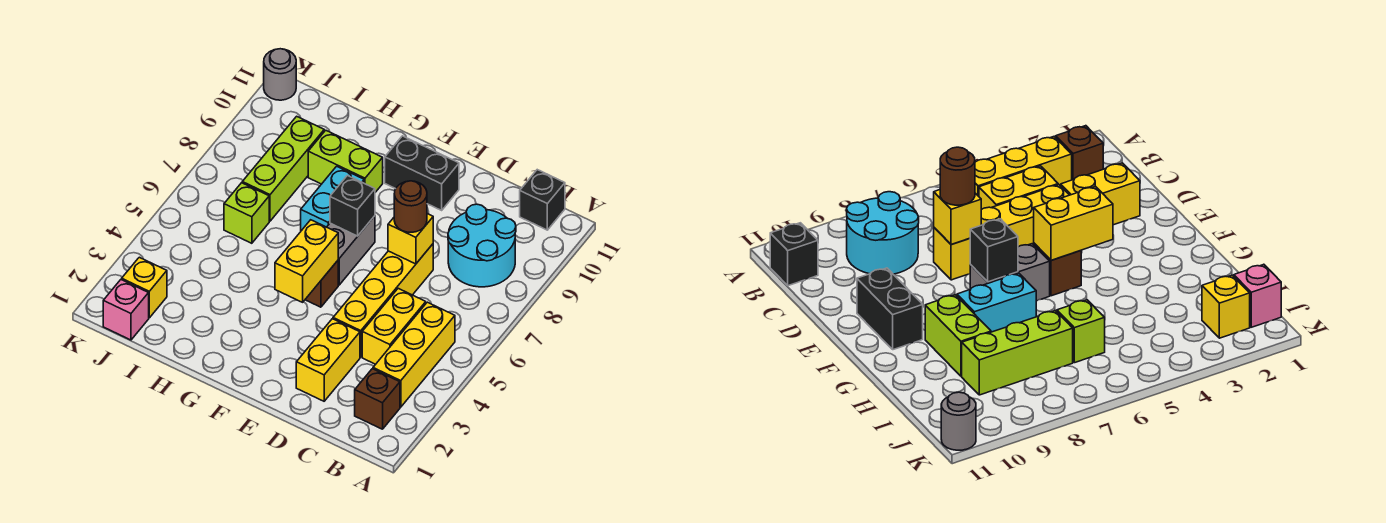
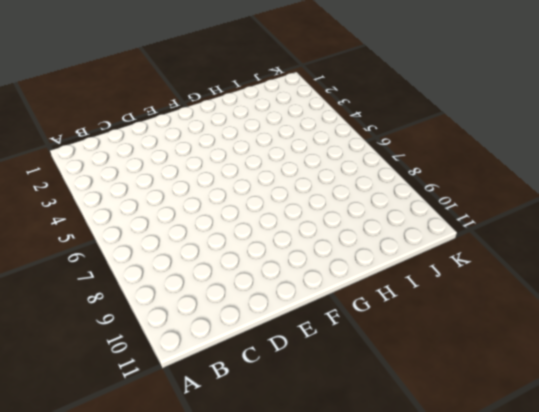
none -> brown brick B2 level 1
none -> yellow brick B3:B5 level 1
none -> cyan round brick B8:C9 level 1

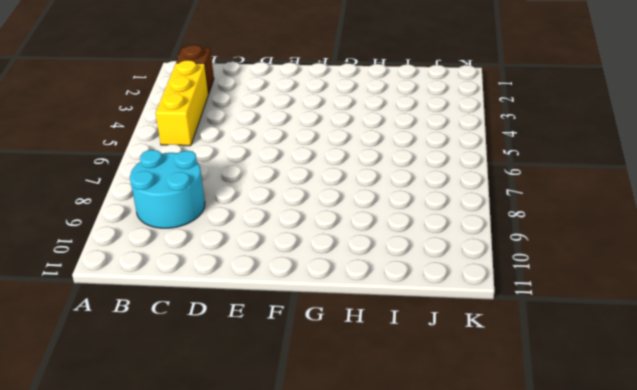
none -> black brick B11 level 1
none -> yellow brick C4:C5 level 1
none -> yellow brick D2:D3 level 1

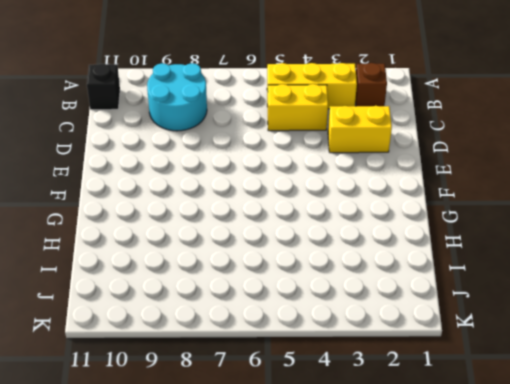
none -> yellow brick D4:D7 level 1
none -> black brick E10:F10 level 1
none -> brown brick F5 level 1

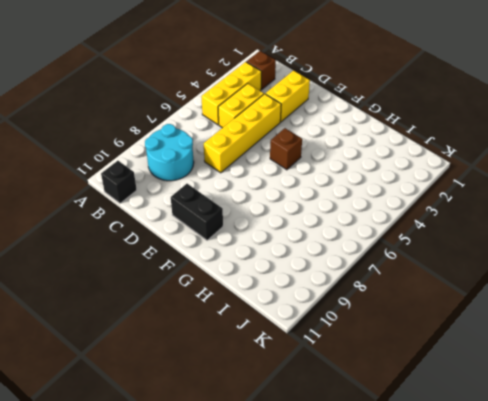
none -> grey brick F6:F7 level 1
none -> cyan brick G7:G8 level 1
none -> lime brick G9:H9 level 1

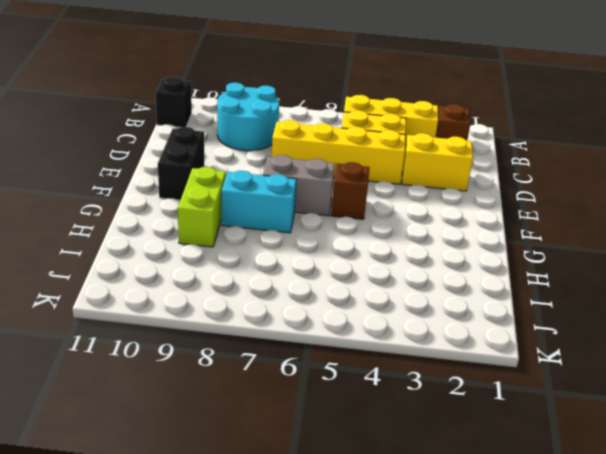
none -> lime brick I6 level 1
none -> lime brick I7:I9 level 1
none -> pink brick J1 level 1

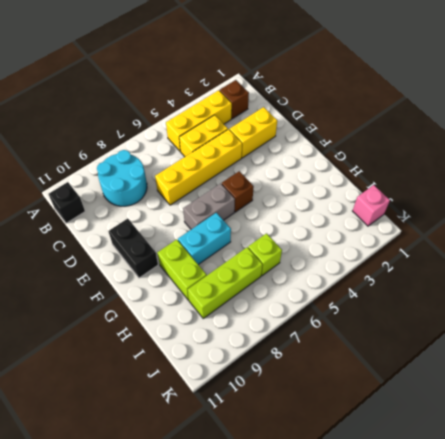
none -> yellow brick J2 level 1
none -> grey round brick K11 level 1
none -> yellow brick D7 level 2

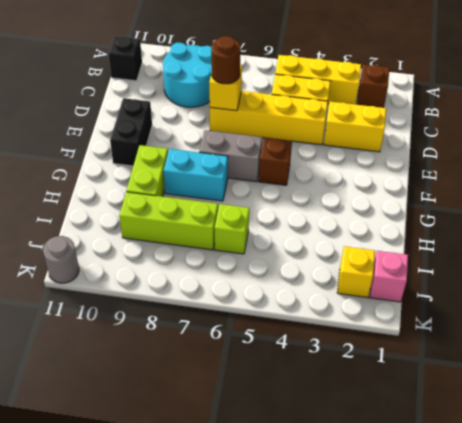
none -> yellow brick F4:F5 level 2
none -> black brick F7 level 2

